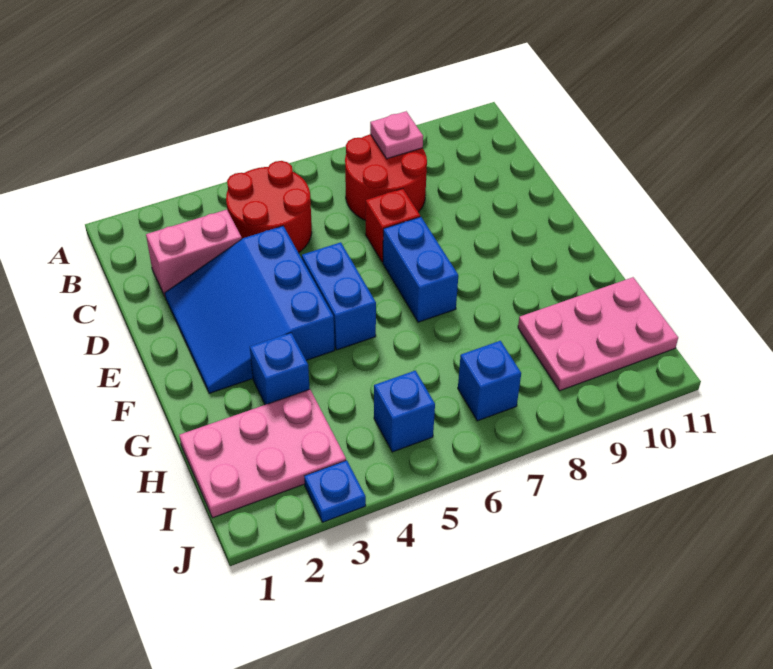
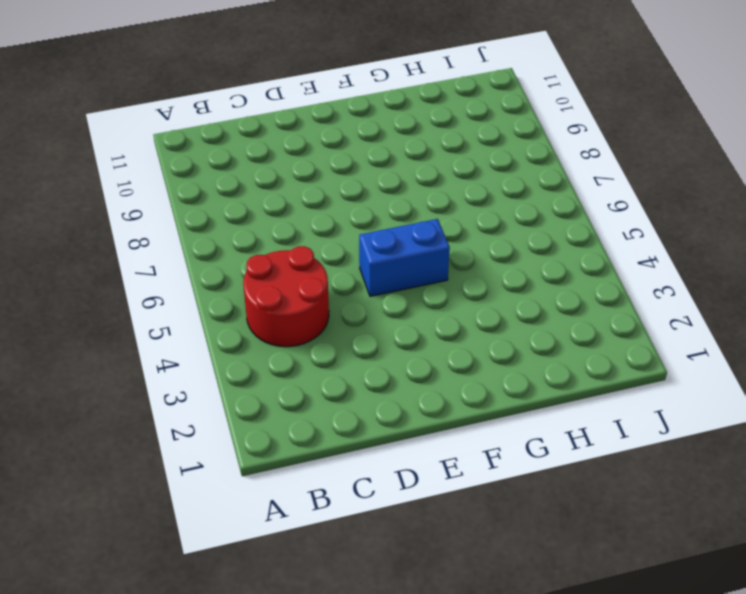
none -> red round brick B7:C8 level 1
none -> pink brick C2:C3 level 1
none -> blue slope D2:F4 level 1 top 4

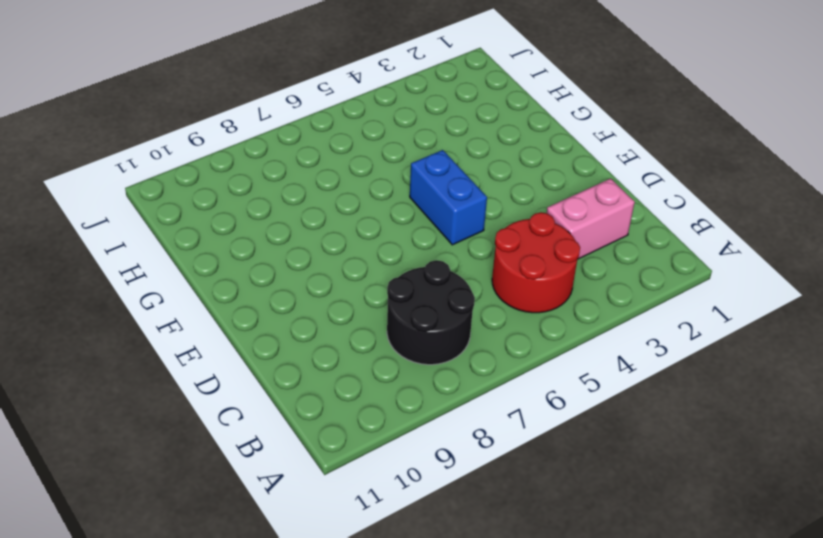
black round brick B7:C8 level 1 -> red round brick B7:C8 level 1
none -> blue slope D2:F4 level 1 top 4
none -> red brick D7 level 1
none -> blue brick E7:F7 level 1

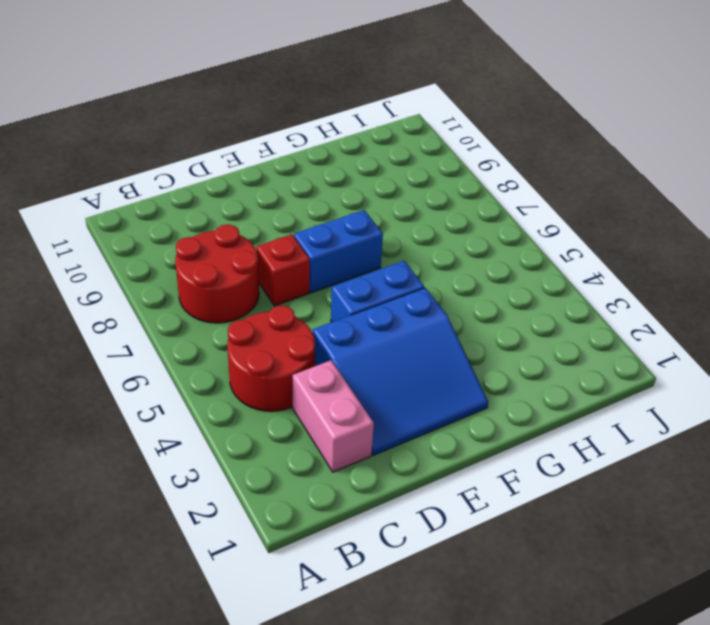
none -> blue brick G3 level 1
none -> pink plate H1:I3 level 1
none -> pink plate H9:I11 level 1

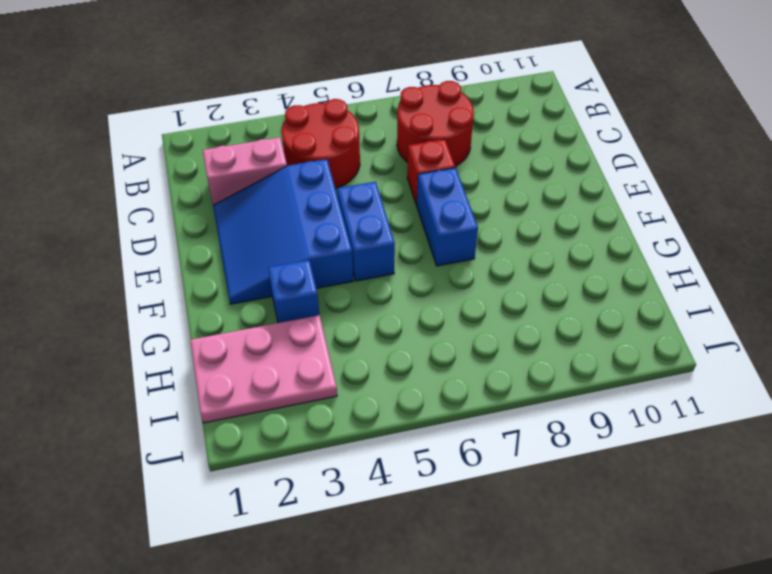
none -> pink plate H9:I11 level 1
none -> blue brick I5 level 1
none -> blue brick I7 level 1

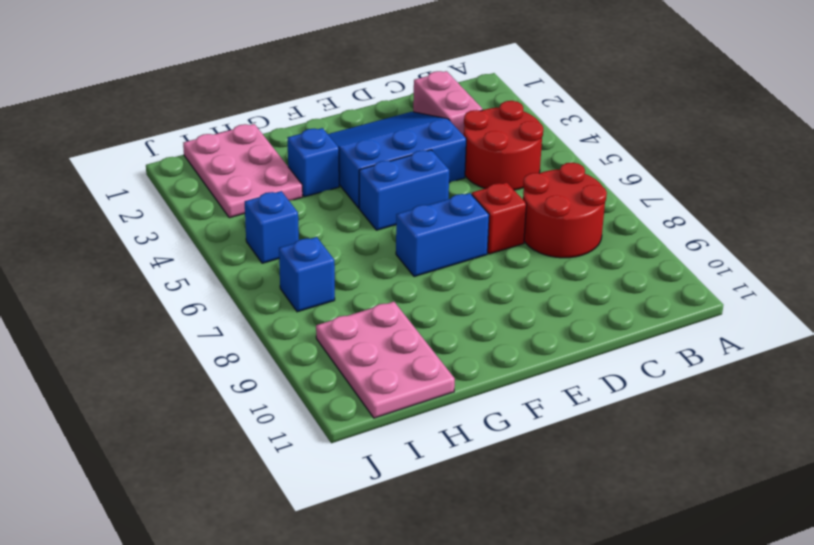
none -> blue plate J3 level 1
none -> pink plate B8 level 2

